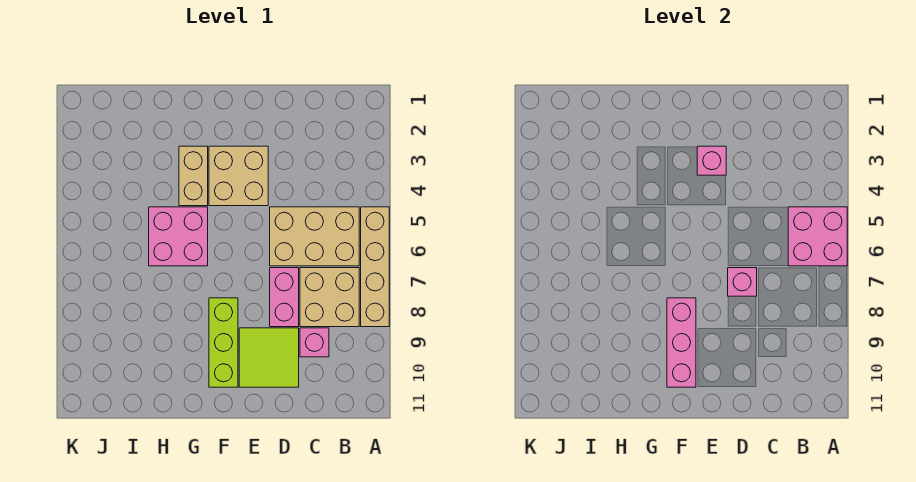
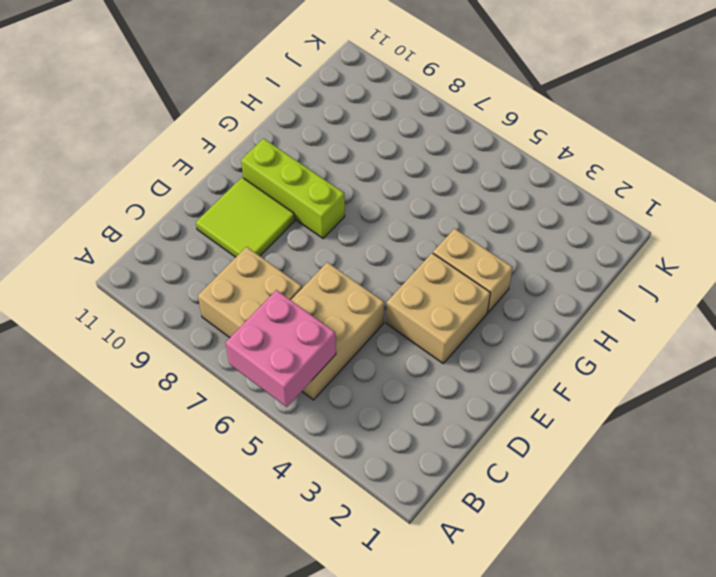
none -> tan brick A5:A8 level 1
none -> pink brick C9 level 1
none -> pink brick D7:D8 level 1

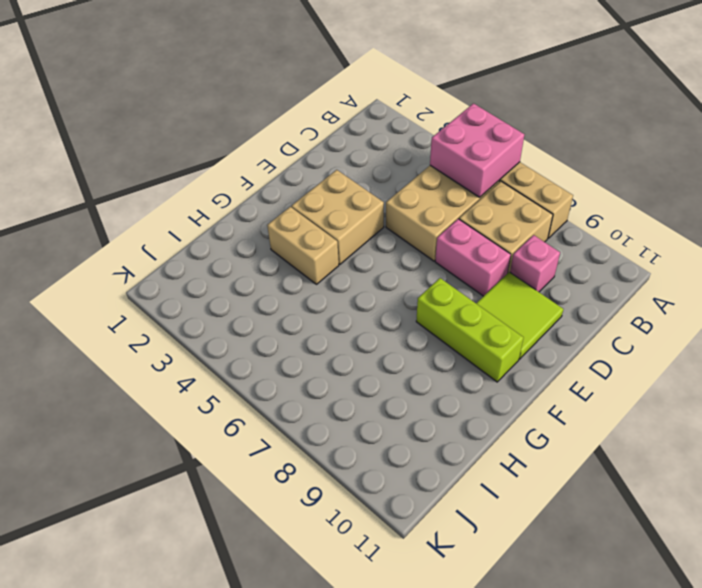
none -> pink brick G5:H6 level 1
none -> pink brick D7 level 2
none -> pink brick E3 level 2

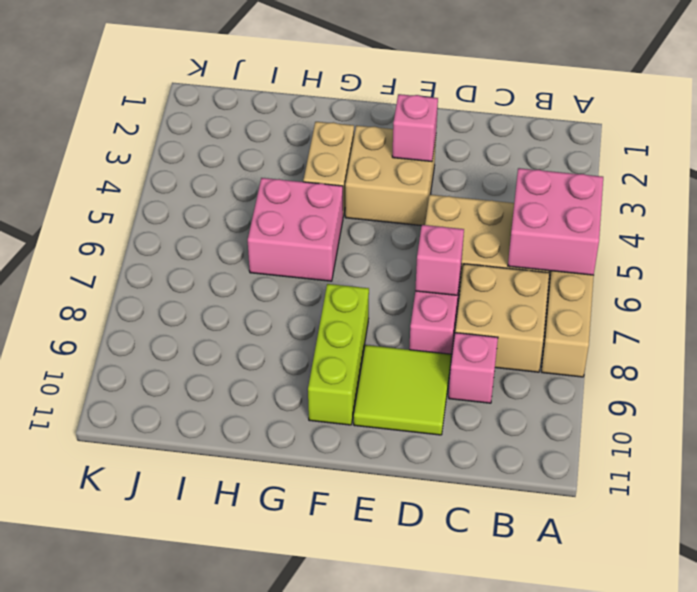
none -> pink brick F8:F10 level 2

